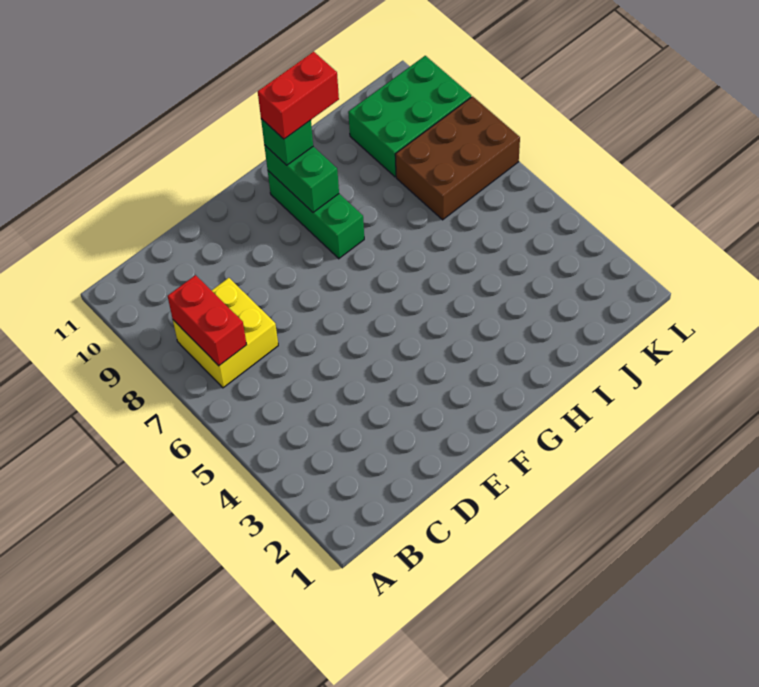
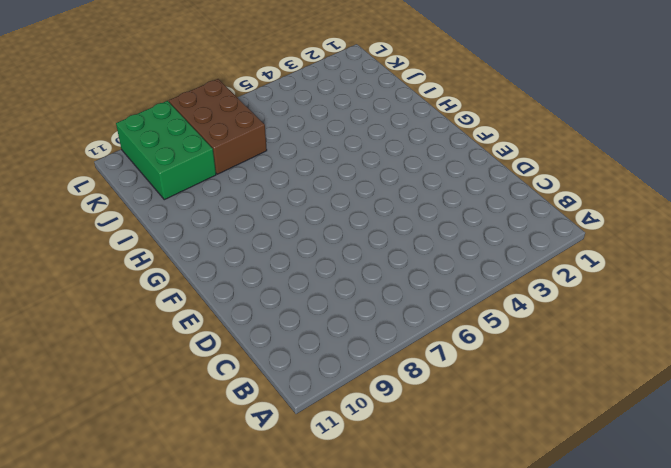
none -> yellow brick B7:C8 level 1
none -> green brick G8:G10 level 1

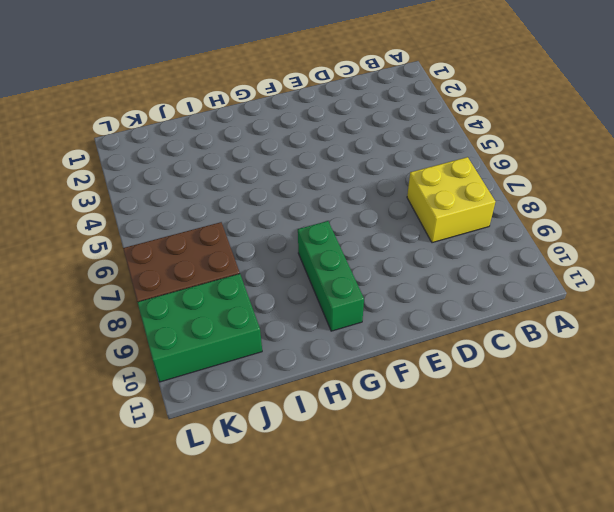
none -> red brick B7:B8 level 2
none -> green brick G9:G10 level 2

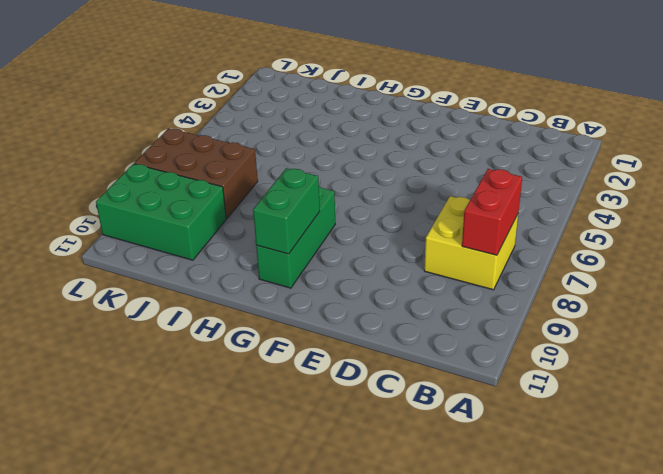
none -> green brick G10 level 3
none -> red brick G10:H10 level 4

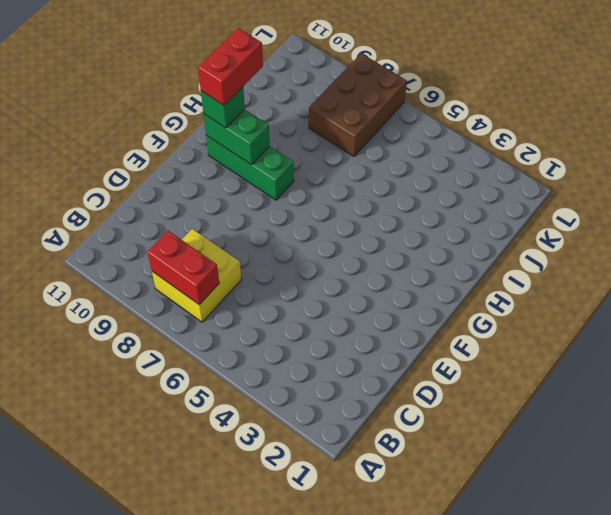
none -> green brick J9:L10 level 1

